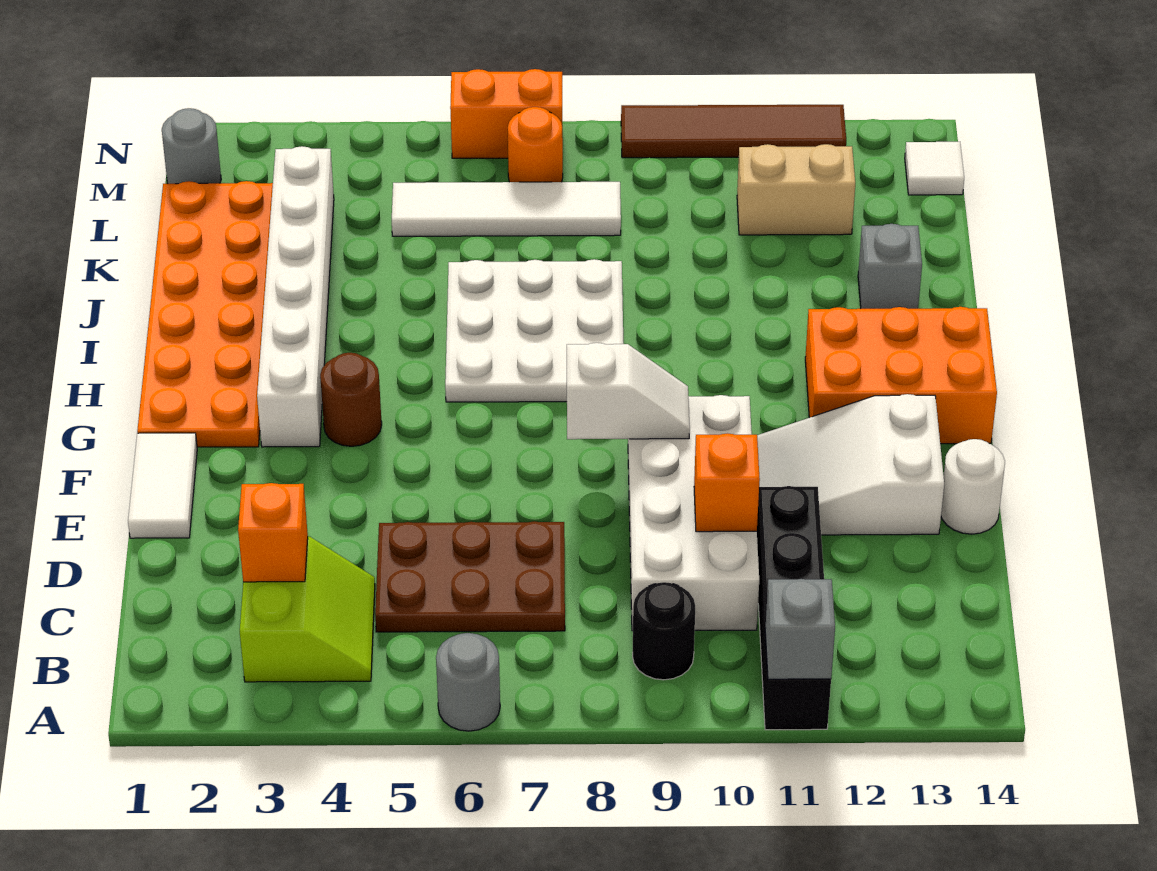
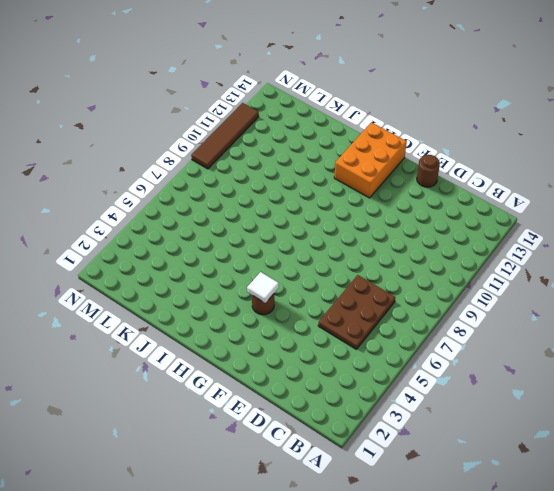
brown round brick E14 level 1 -> white round brick E14 level 1
white tile G4 level 2 -> white tile M14 level 1
none -> grey round brick A6 level 1
none -> black brick A11:D11 level 1
none -> lime slope B3:C4 level 1 top 3

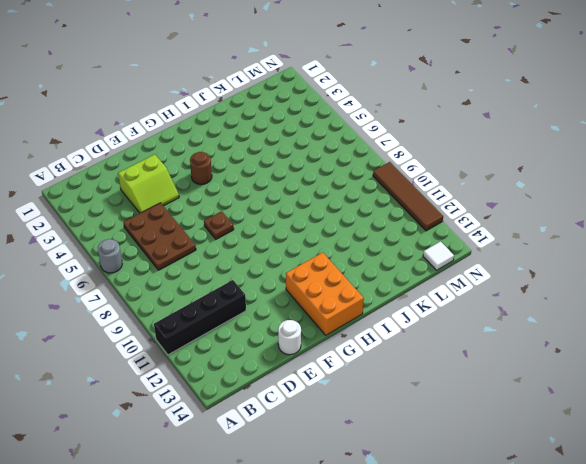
lime slope D3:E4 level 1 top 3 -> lime slope B3:C4 level 1 top 3
brown plate F7 level 1 -> none
none -> black round brick B9 level 1
none -> white brick C9:F10 level 1
none -> white tile E1:F1 level 1

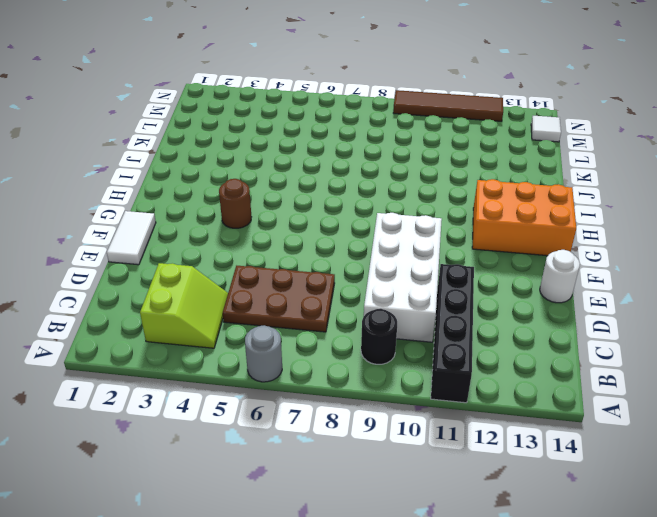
none -> white slope E11:F13 level 1 top 13
none -> orange plate G1:L2 level 1
none -> white brick G3:L3 level 1

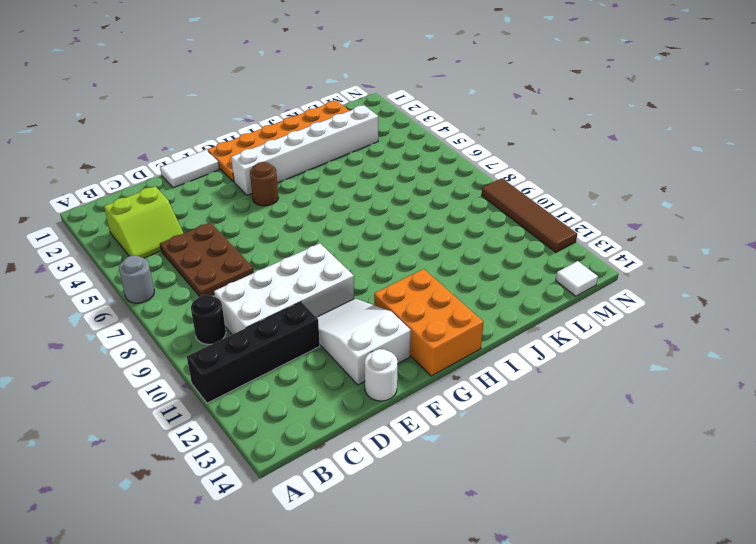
none -> white plate H6:J8 level 1
none -> grey brick J13 level 1
none -> white tile L5:L8 level 1

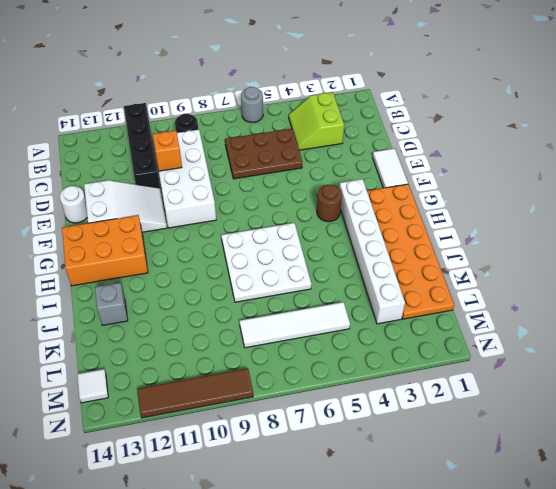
none -> tan brick L11:L12 level 1
none -> grey round brick M1 level 1
none -> orange round brick M7 level 1

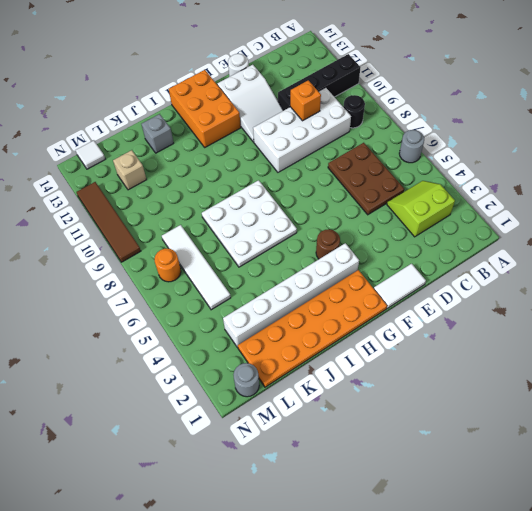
tan brick L12 level 1 -> tan brick L11:L12 level 1
none -> orange brick N6:N7 level 1
none -> grey brick A11 level 2
none -> orange brick C3 level 2

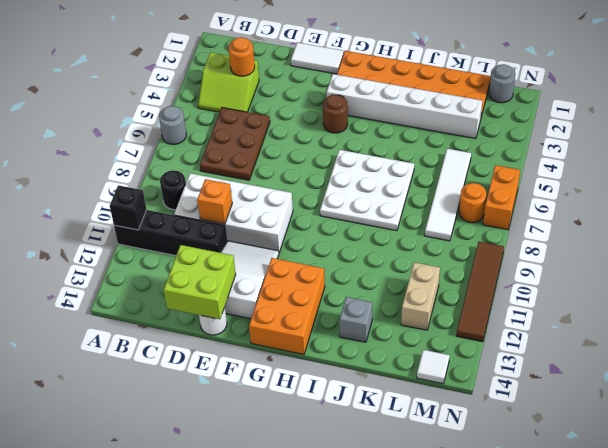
black brick A11 level 2 -> grey brick A11 level 2
orange round brick C3 level 2 -> orange brick C3 level 2
lime brick D13:E14 level 2 -> none
none -> white slope F8:F9 level 2 top 8

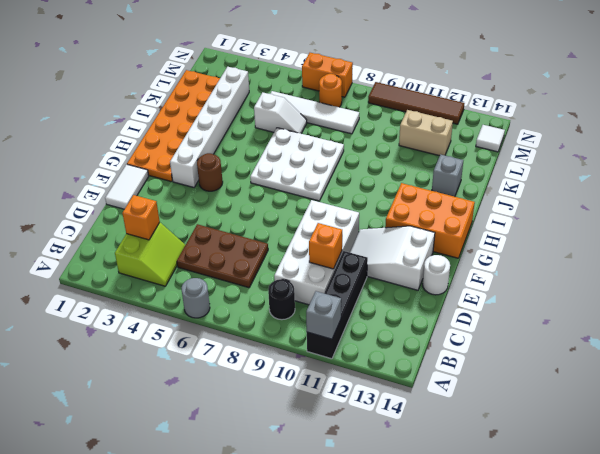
white slope K5:K6 level 1 top 5 -> white slope F8:F9 level 2 top 8
none -> grey round brick M1 level 1

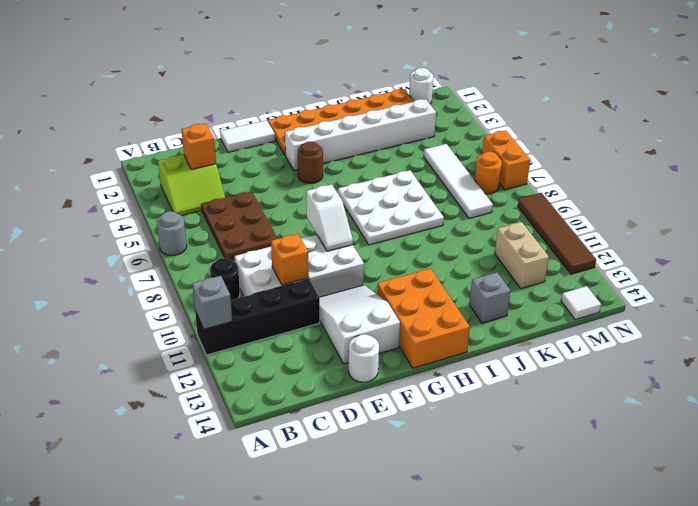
white round brick M1 level 1 -> grey round brick M1 level 1

